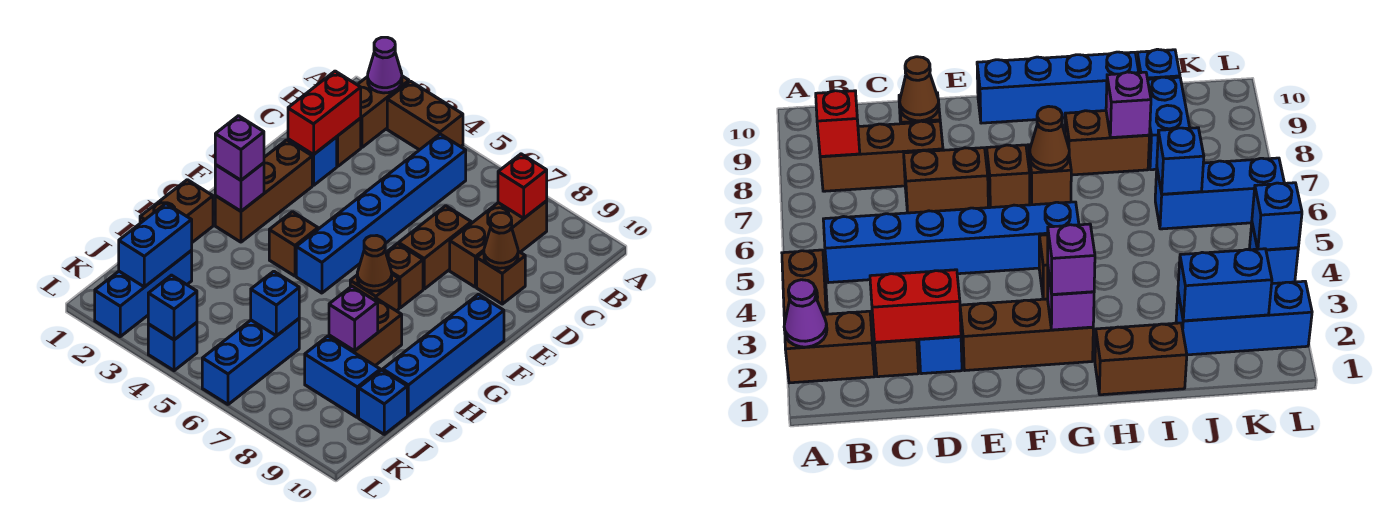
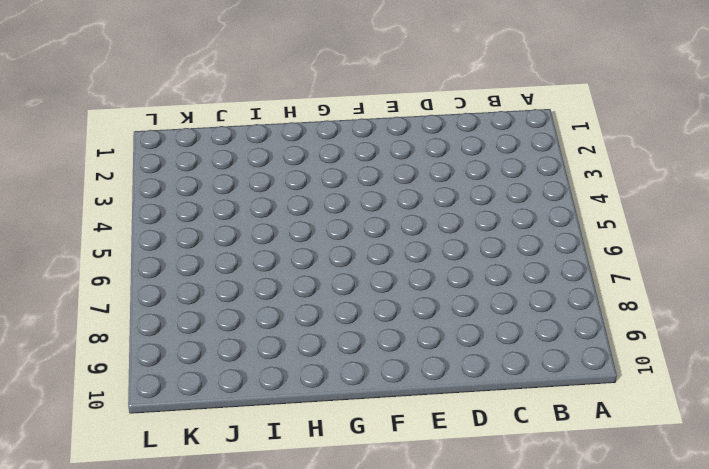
none -> brown brick A2:B2 level 1
none -> brown brick A3:A4 level 1
none -> blue brick B5:G5 level 1
none -> brown brick B8:D8 level 1

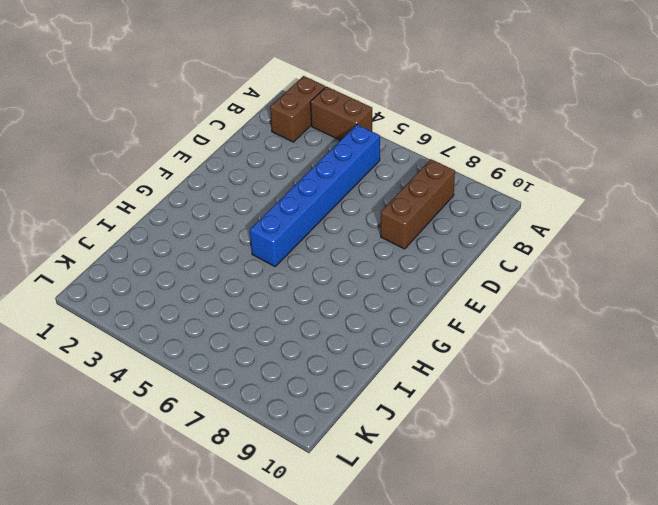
none -> brown brick C2 level 1
none -> blue brick D2 level 1
none -> brown brick D7:E7 level 1
none -> brown brick D9 level 1

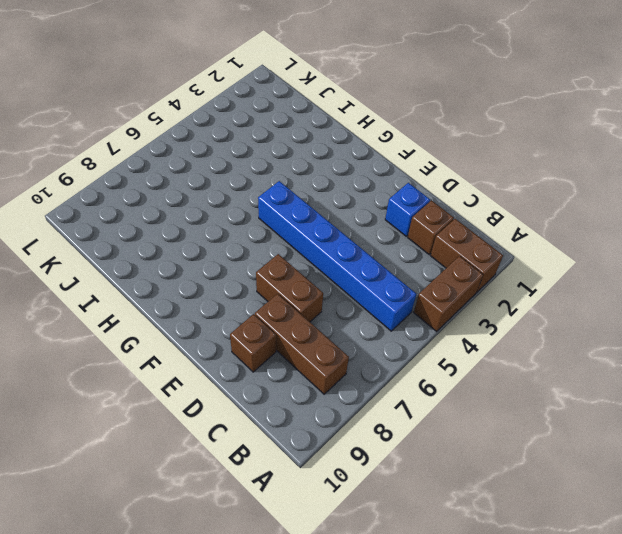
none -> brown brick E2:G2 level 1
none -> brown brick F7 level 1
none -> blue brick F10:I10 level 1
none -> brown brick G4 level 1

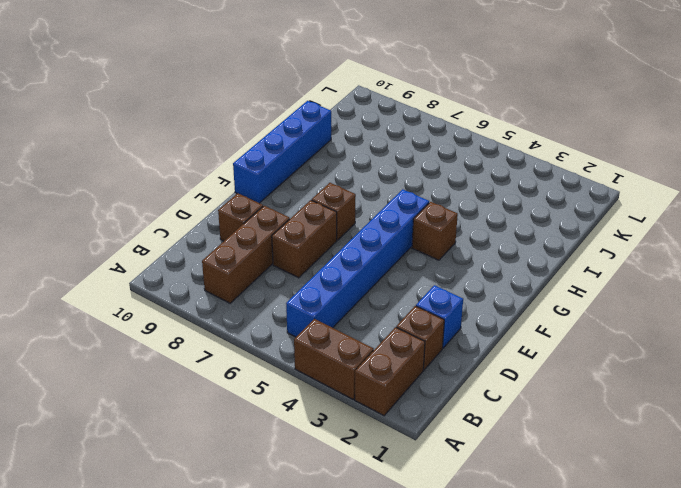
none -> brown brick E2:G2 level 1
none -> brown brick G7 level 1
none -> brown brick H1:I1 level 1
none -> brown brick H8:I8 level 1

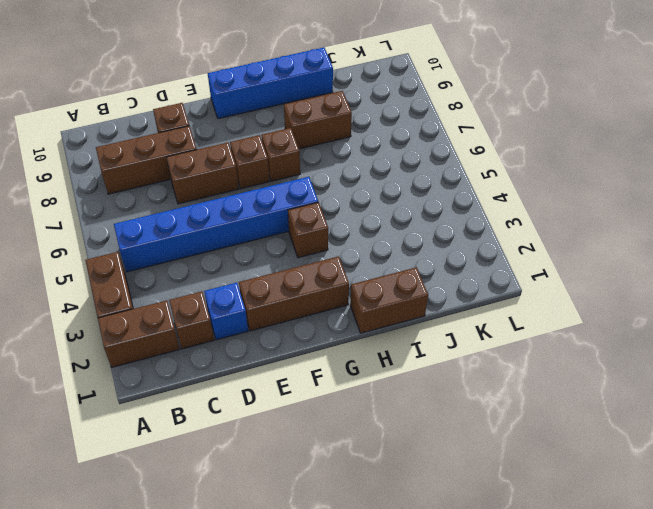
none -> blue brick J2:L2 level 1
none -> blue brick J6:L6 level 1
none -> blue brick J8:J9 level 1
none -> blue brick J10 level 1

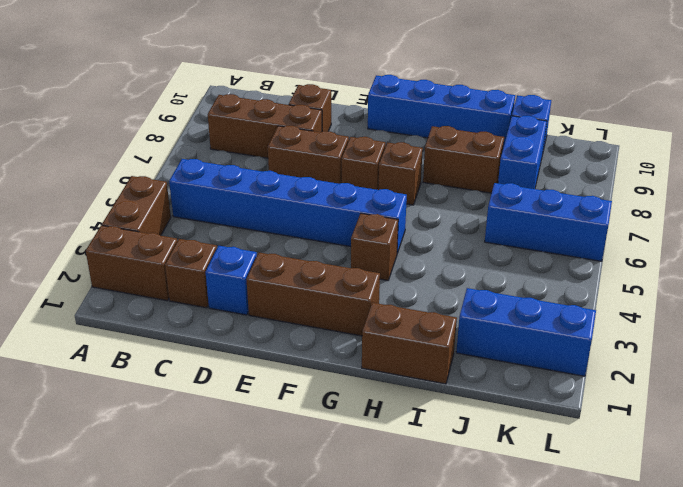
none -> blue brick L4 level 1
none -> purple cone A2 level 2
none -> red brick B8 level 2
none -> red brick C2:D2 level 2

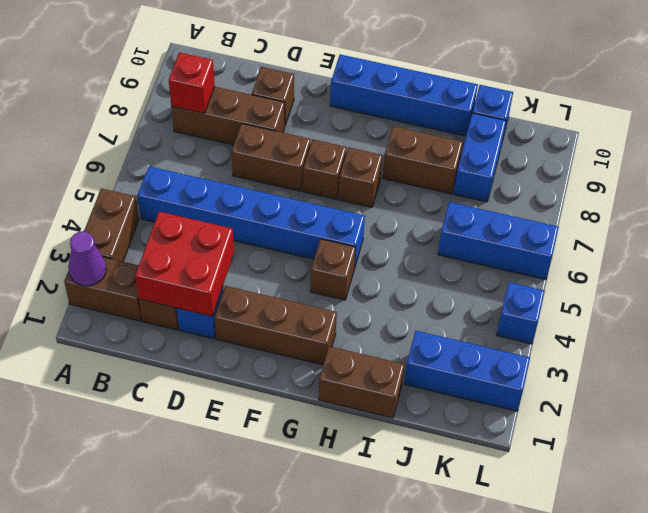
red brick C2:D3 level 2 -> red brick C2:D2 level 2
none -> brown cone D9 level 2
none -> purple brick G2 level 2
none -> brown cone G7 level 2
none -> purple brick I8 level 2

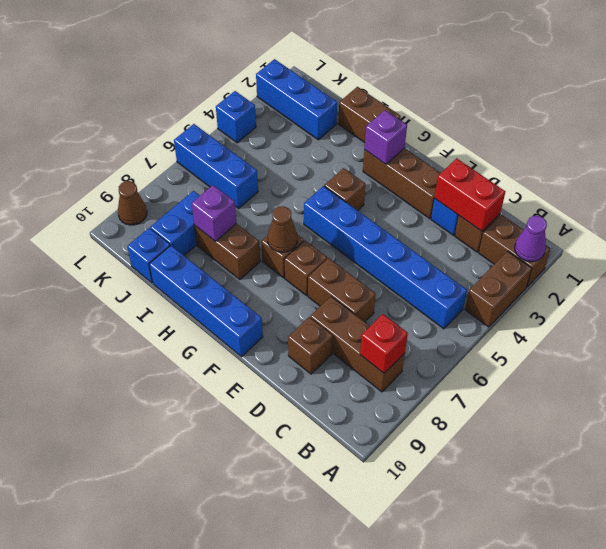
brown cone L9 level 1 -> brown cone D9 level 2
none -> blue brick J2:K2 level 2
none -> blue brick J6 level 2
none -> blue brick L4 level 2
none -> purple brick G2 level 3

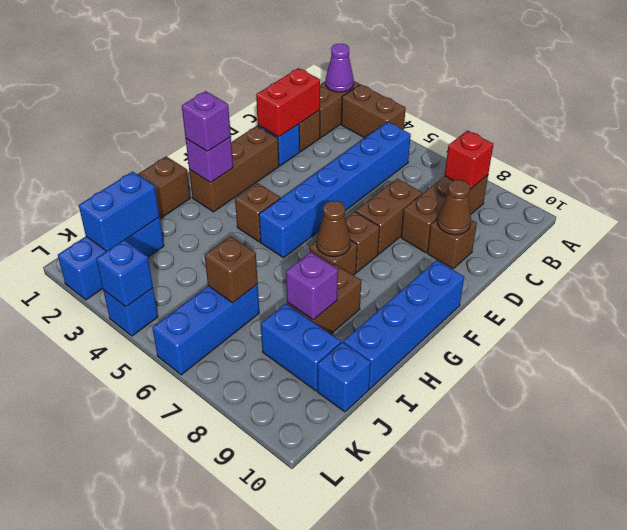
brown brick J6 level 2 -> blue brick J6 level 2

